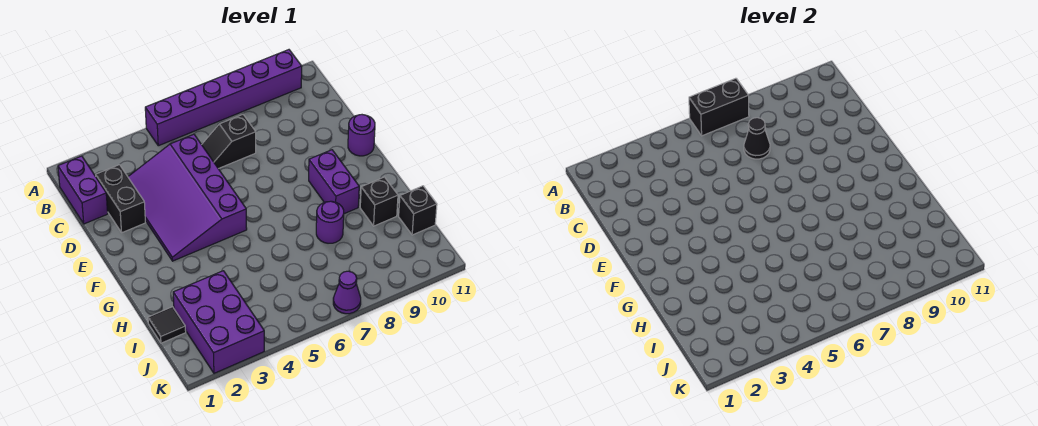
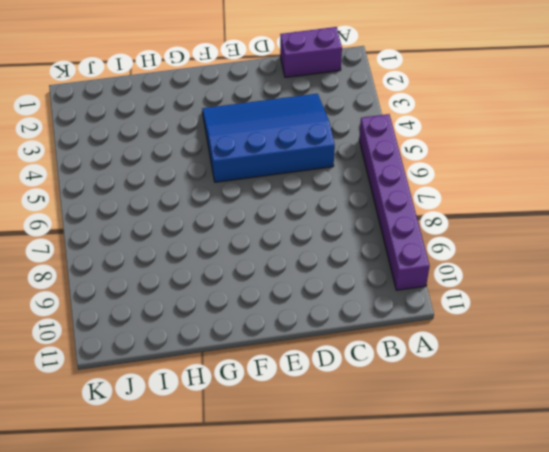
blue slope C3:F5 level 1 top 5 -> purple slope C3:F5 level 1 top 5
none -> black brick C2:D2 level 1
none -> black slope C6:C7 level 1 top 7
none -> purple round brick E11 level 1

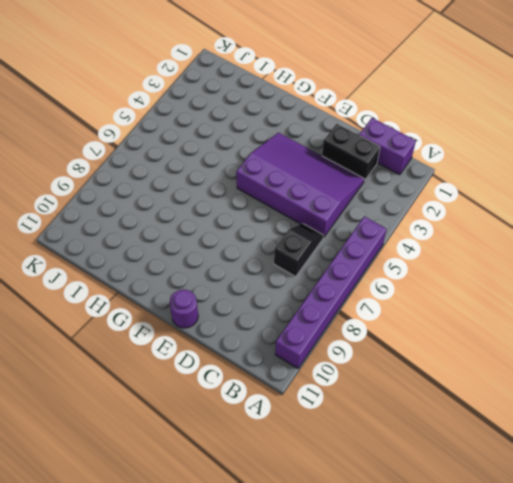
none -> purple brick F9:G9 level 1
none -> purple round brick H8 level 1
none -> black brick H10 level 1

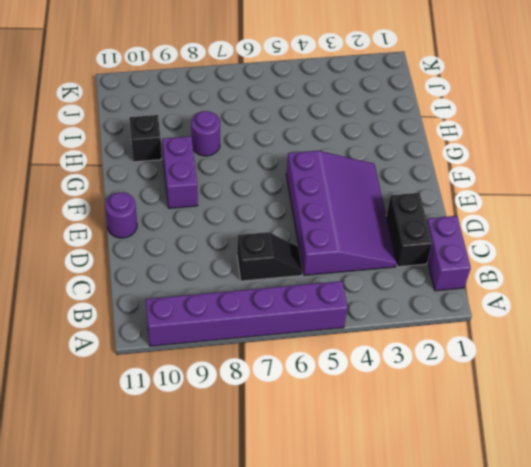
none -> black tile I1 level 1
none -> purple brick I2:K3 level 1
none -> black brick I11 level 1

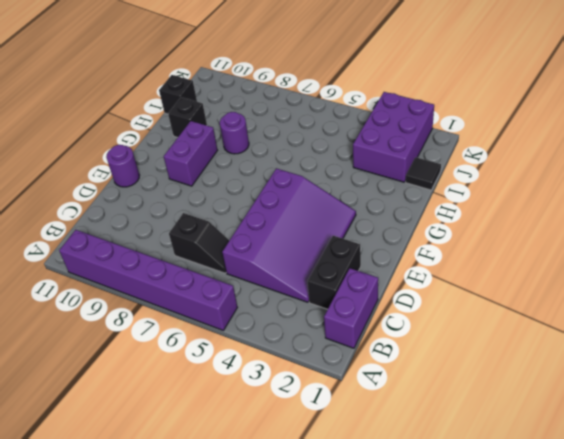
none -> purple cone K7 level 1
none -> black brick A6:A7 level 2
none -> black cone C7 level 2

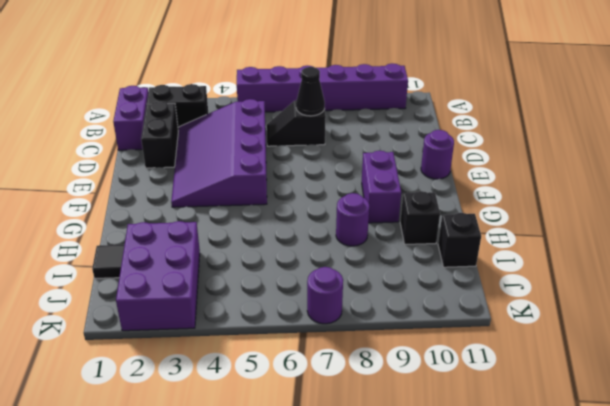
black brick B2:B3 level 1 -> black brick A6:A7 level 2
purple round brick K7 level 1 -> purple cone K7 level 1

